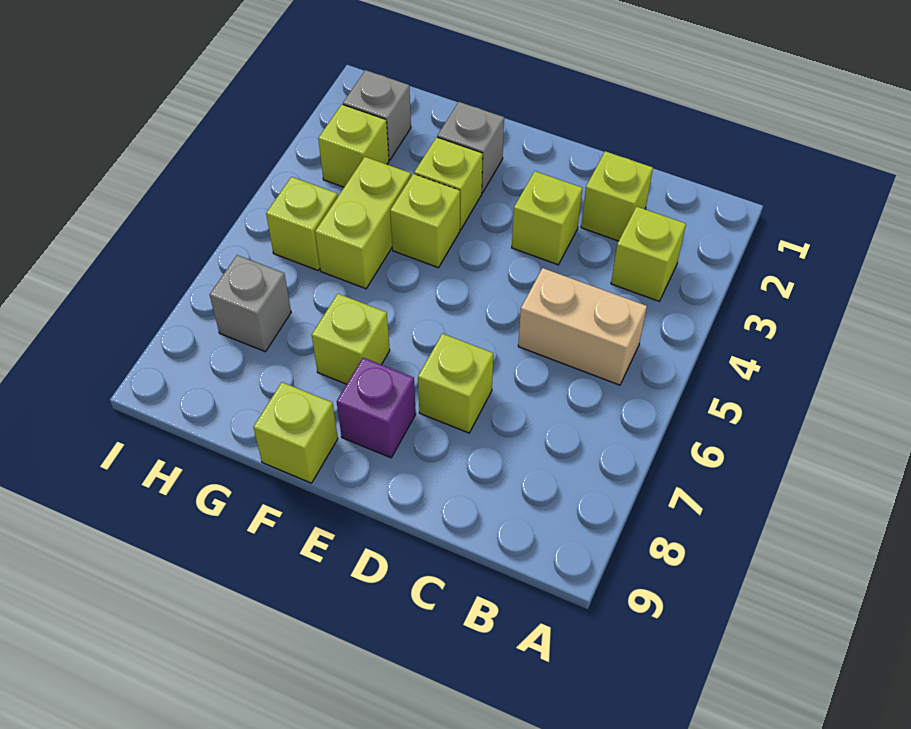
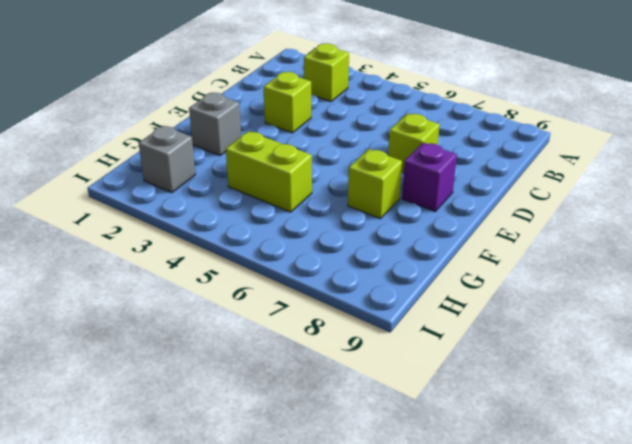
none -> tan brick B5:C5 level 1
none -> lime brick C2 level 1
none -> lime brick F3 level 1

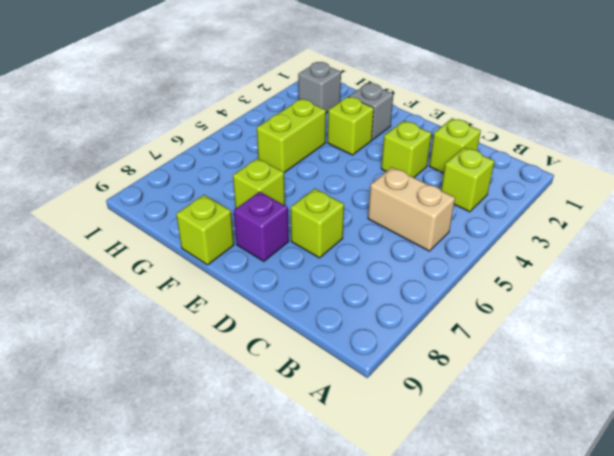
none -> lime brick F4 level 1
none -> lime brick H3 level 1
none -> lime brick H5 level 1

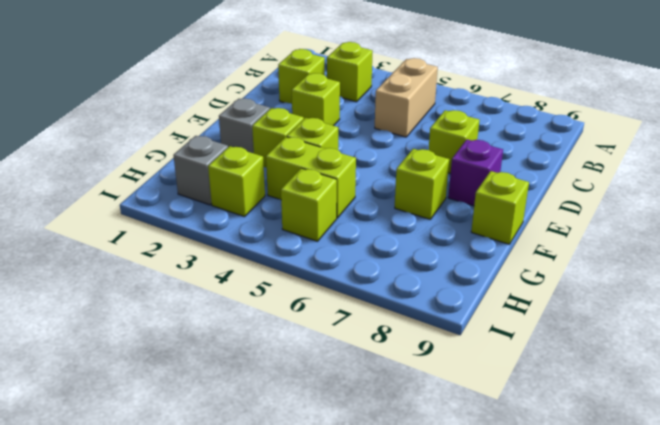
none -> grey brick H7 level 1

